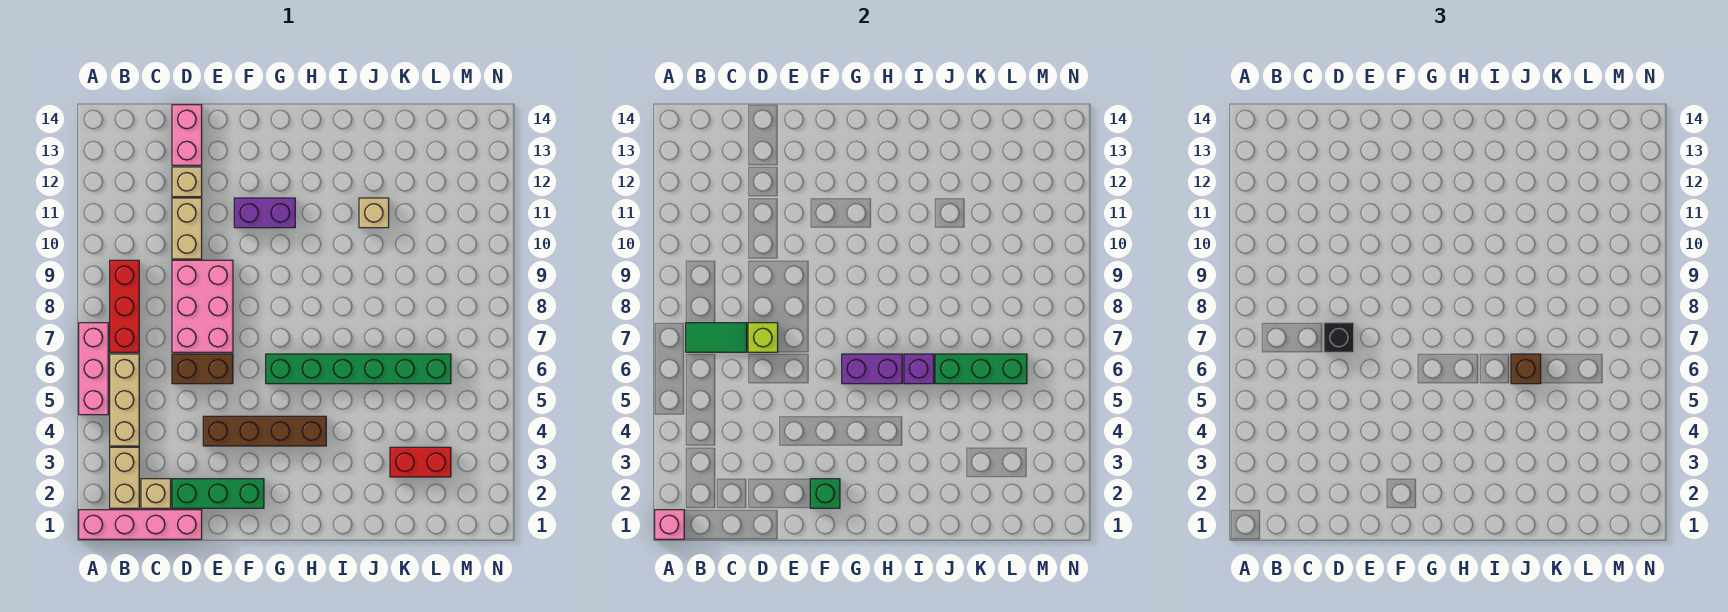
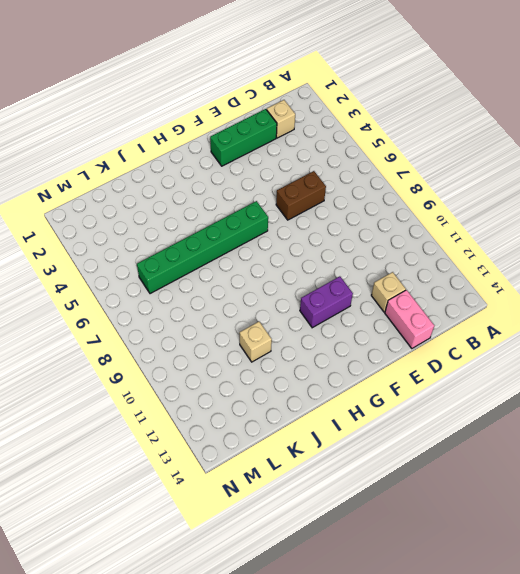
none -> pink brick A1:D1 level 1
none -> pink brick A5:A7 level 1
none -> tan brick B2:B3 level 1

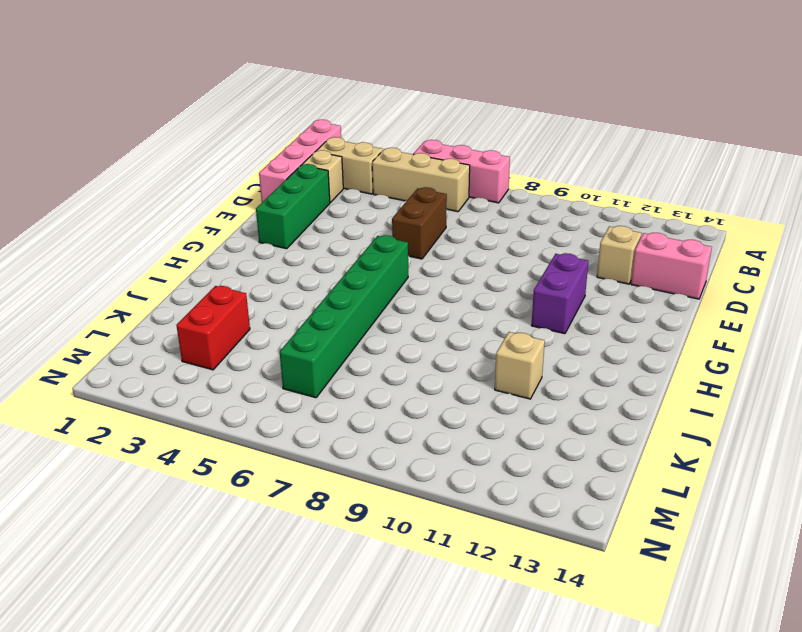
none -> red brick B7:B9 level 1
none -> pink brick D7:E9 level 1
none -> tan brick D10:D11 level 1

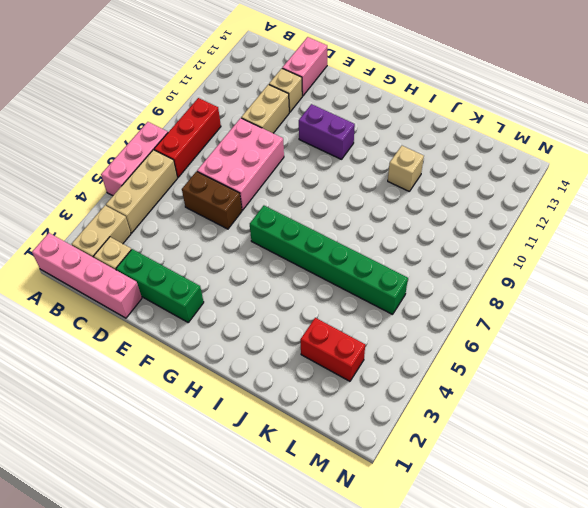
none -> brown brick E4:H4 level 1
none -> pink brick A1 level 2
none -> green tile B7:C7 level 2

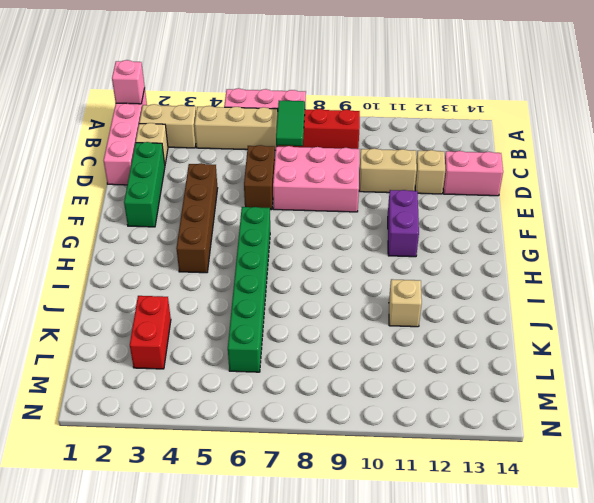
none -> lime brick D7 level 2
none -> green brick F2 level 2
none -> purple brick G6:H6 level 2

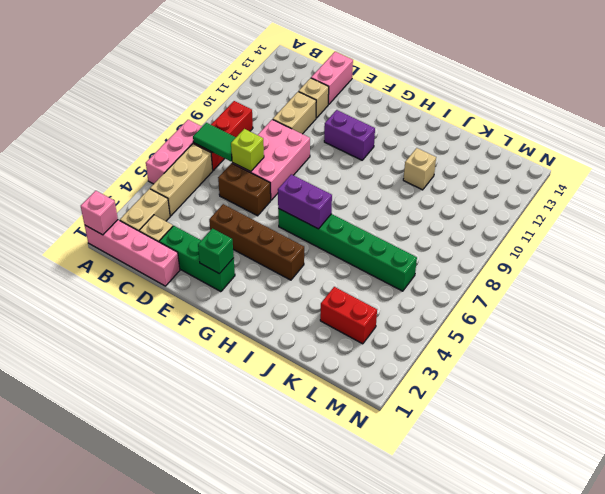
none -> purple brick I6 level 2
none -> green brick J6:L6 level 2
none -> black brick D7 level 3

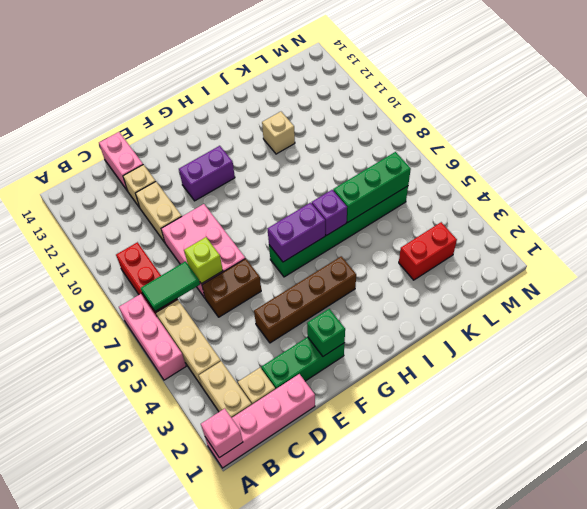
none -> black brick D7 level 3
none -> brown brick J6 level 3

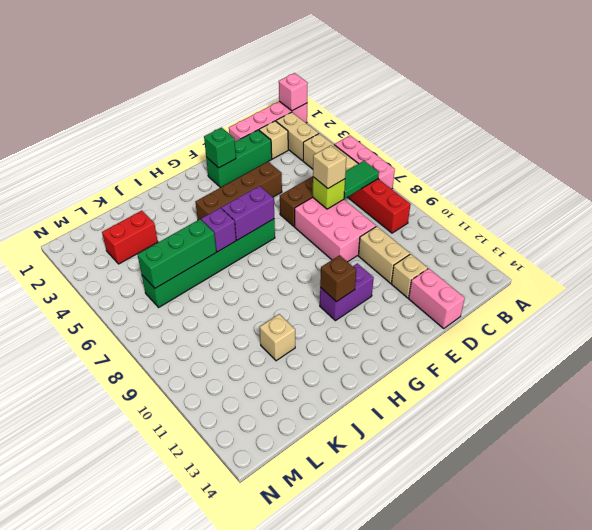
tan brick D7 level 3 -> black brick D7 level 3
brown brick G11 level 2 -> brown brick J6 level 3

